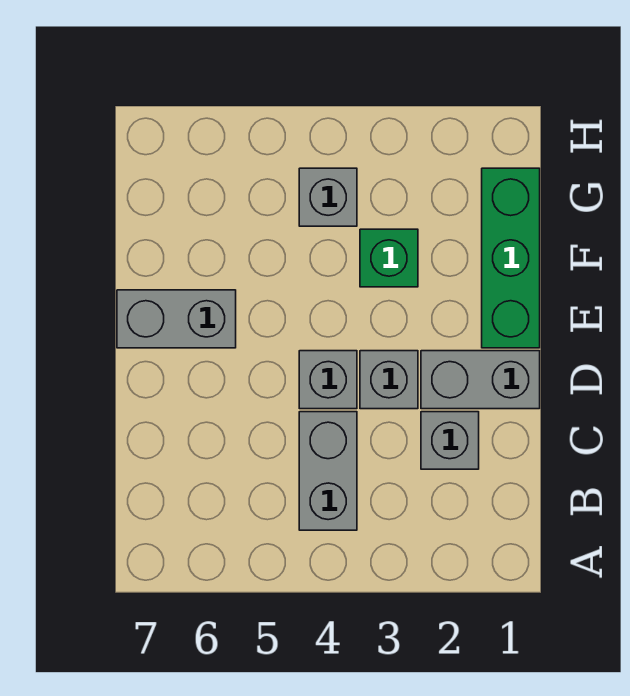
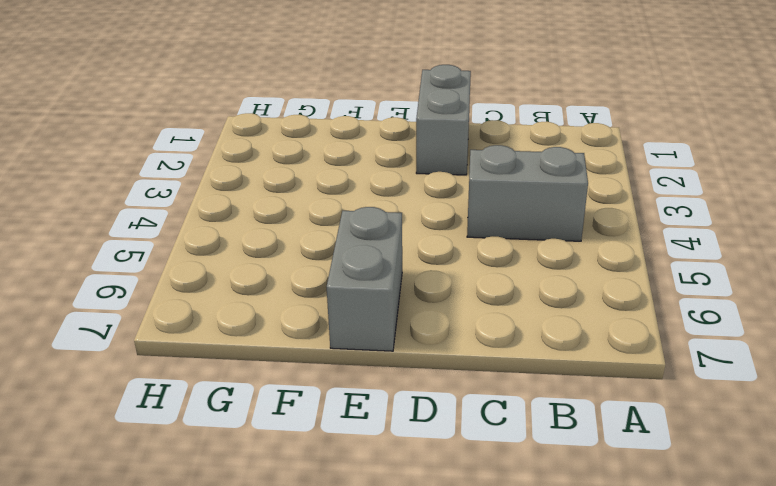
none -> grey brick C2 level 1
none -> grey brick D3 level 1

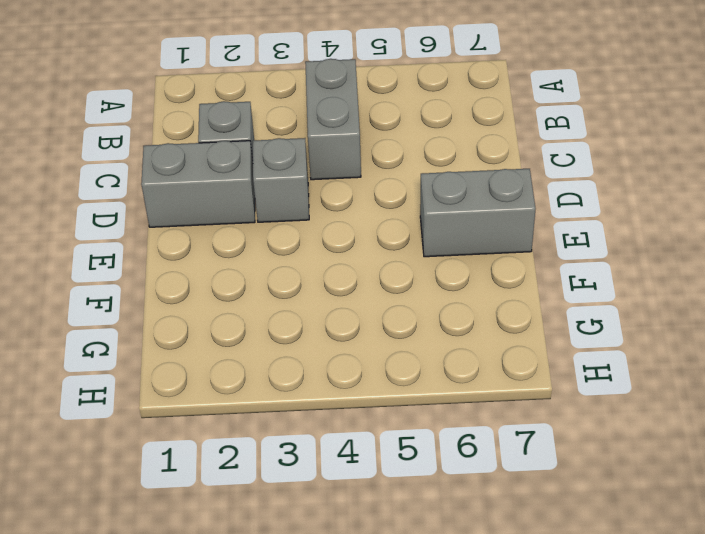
none -> grey brick D4 level 1
none -> green brick E1:G1 level 1

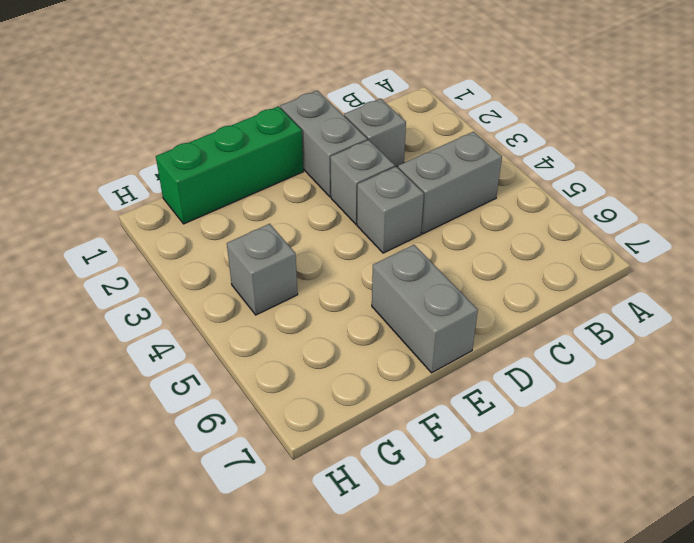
none -> green brick F3 level 1

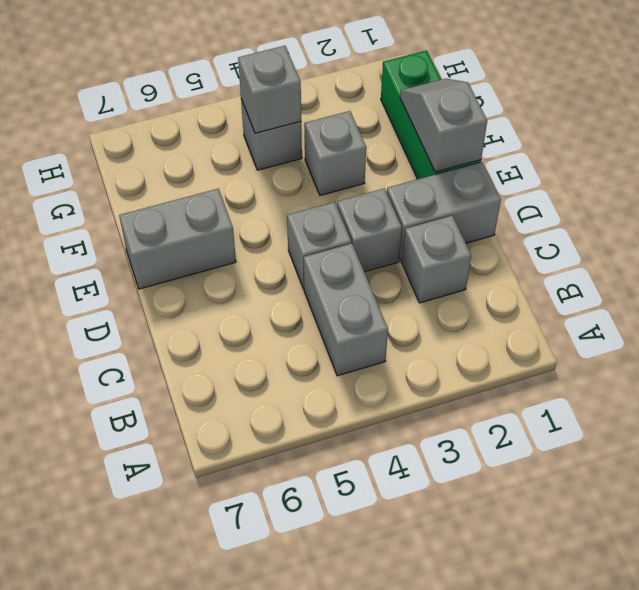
grey slope E1:F1 level 2 top E -> none
grey brick F3 level 1 -> green brick F3 level 1
grey brick G4 level 2 -> none

